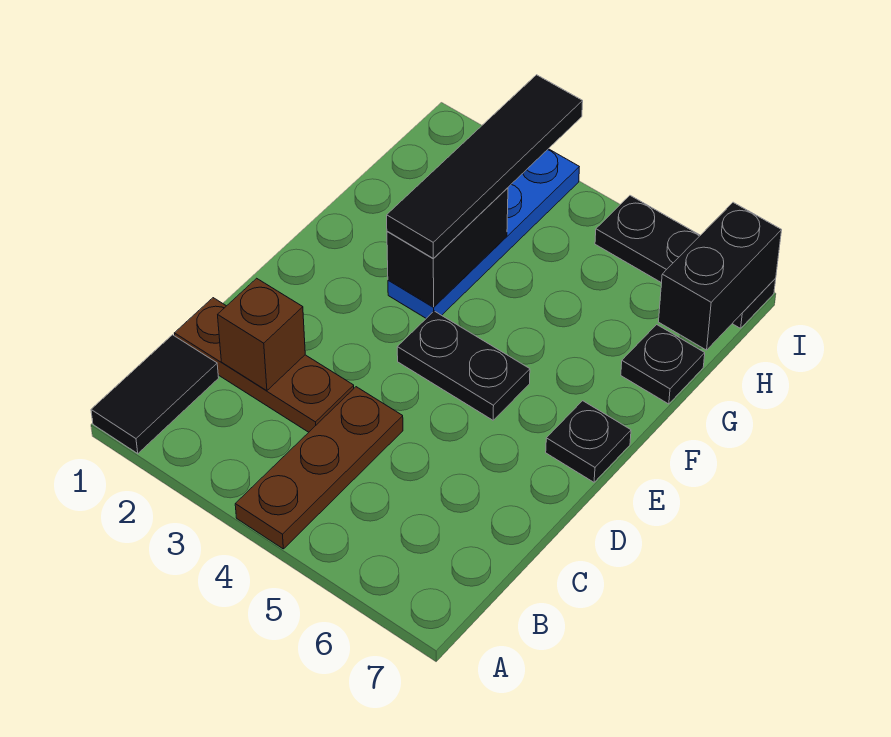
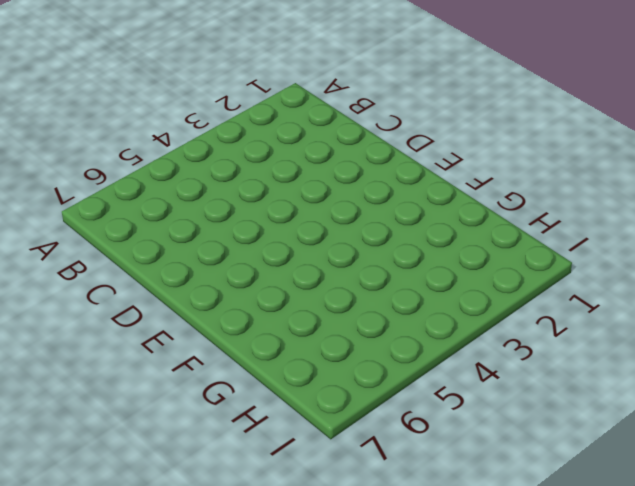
none -> black tile A1:B1 level 1
none -> brown plate A4:C4 level 1
none -> brown plate C1:C3 level 1

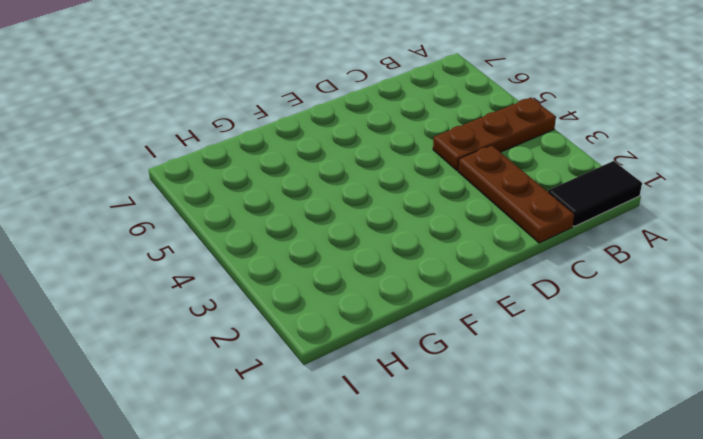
none -> black plate E4:E5 level 1
none -> black plate E7 level 1
none -> blue plate F3:I3 level 1

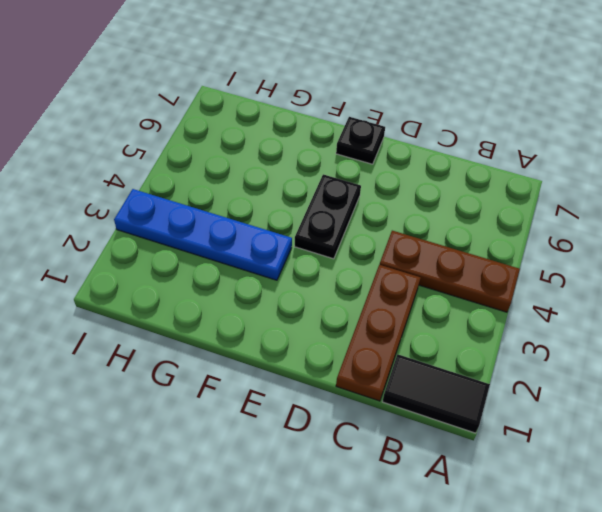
none -> black plate G7 level 1
none -> black plate I5:I7 level 1
none -> brown brick C2 level 2

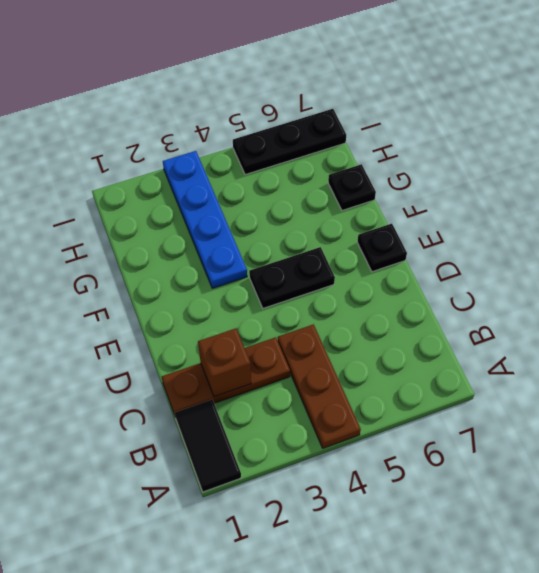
none -> black brick F3:G3 level 2
none -> black brick H7:I7 level 2
none -> black tile F3:I3 level 3

